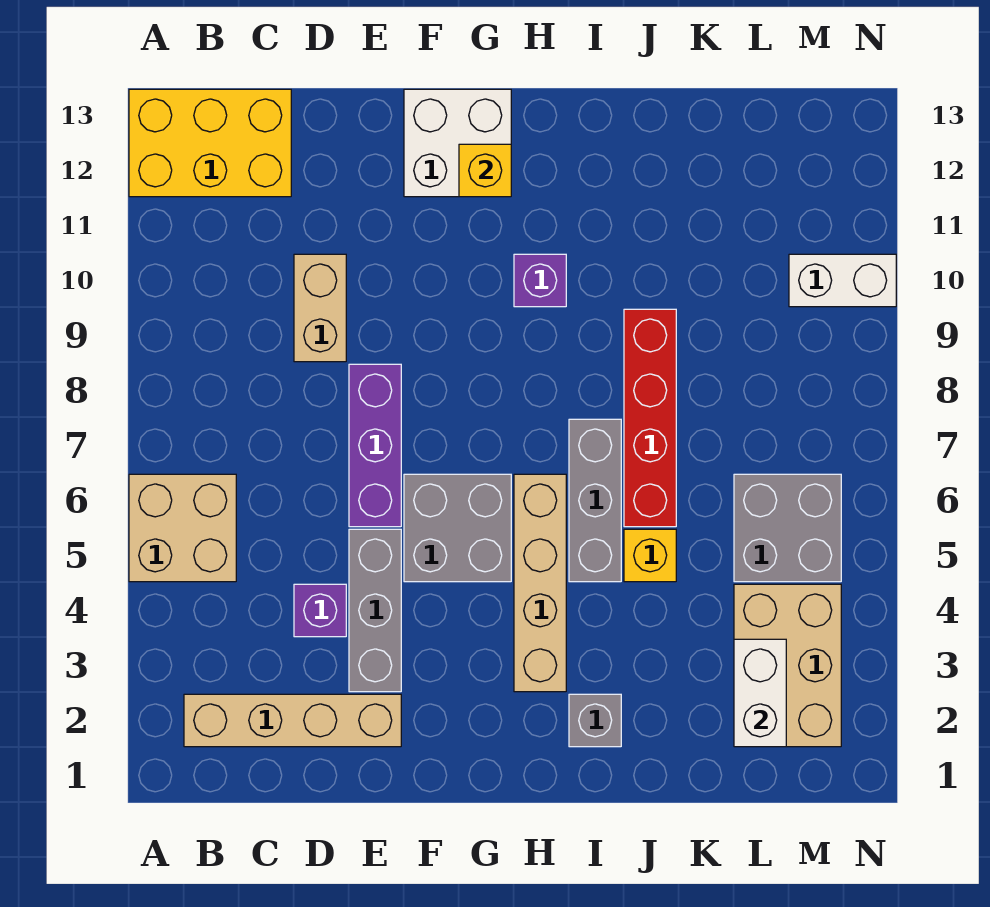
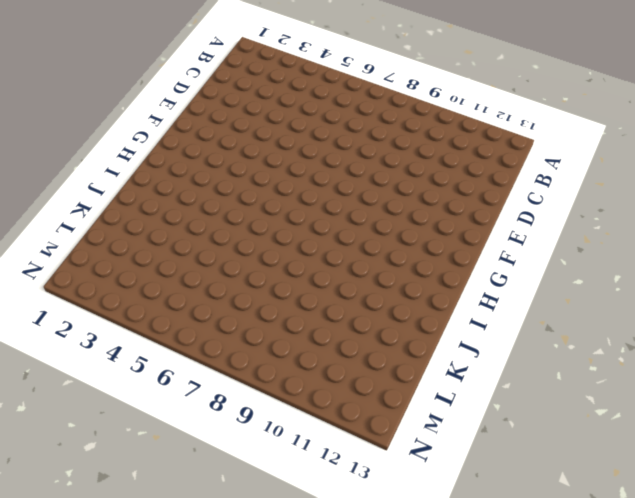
none -> tan brick A5:B6 level 1
none -> yellow brick A12:C13 level 1
none -> tan brick B2:E2 level 1

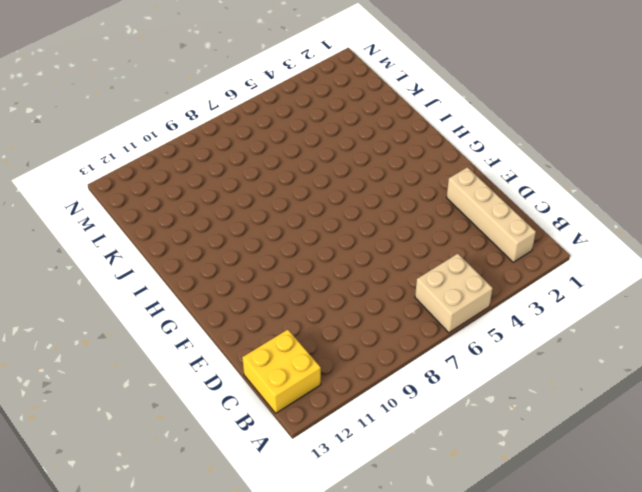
yellow brick B12:C13 level 1 -> yellow brick A12:C13 level 1
none -> purple brick D4 level 1
none -> tan brick D9:D10 level 1
none -> grey brick E3:E5 level 1

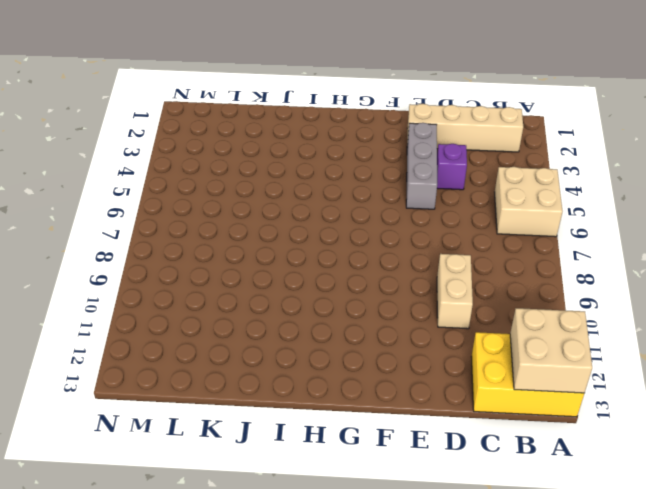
tan brick A12:B13 level 2 -> none
none -> purple brick E6:E8 level 1
none -> grey brick F5:G6 level 1
none -> white brick F12:G13 level 1

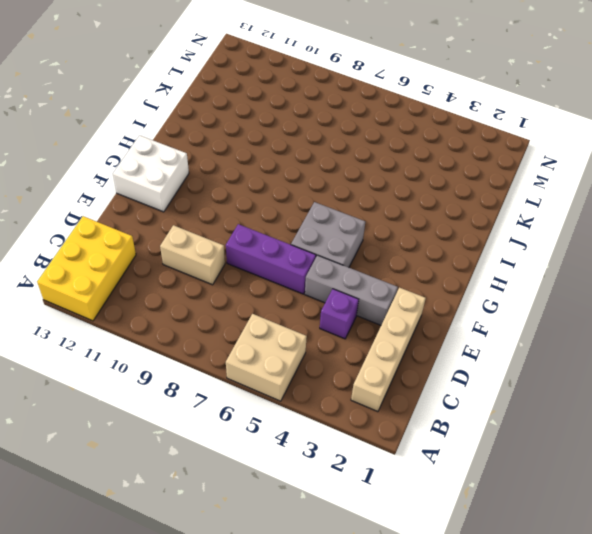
none -> tan brick H3:H6 level 1
none -> purple brick H10 level 1
none -> grey brick I2 level 1

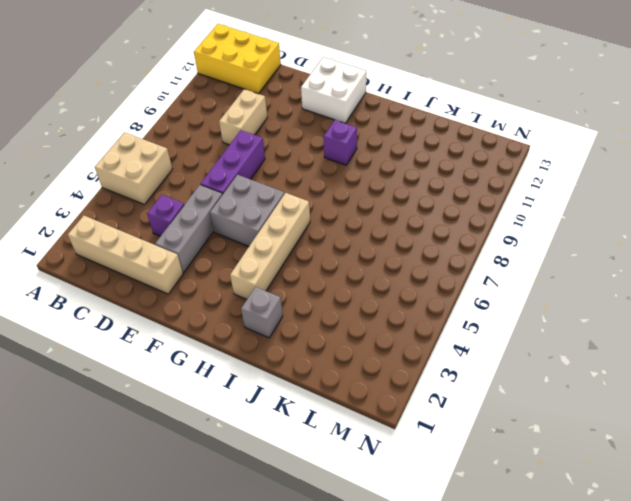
none -> grey brick I5:I7 level 1
none -> yellow brick J5 level 1
none -> red brick J6:J9 level 1

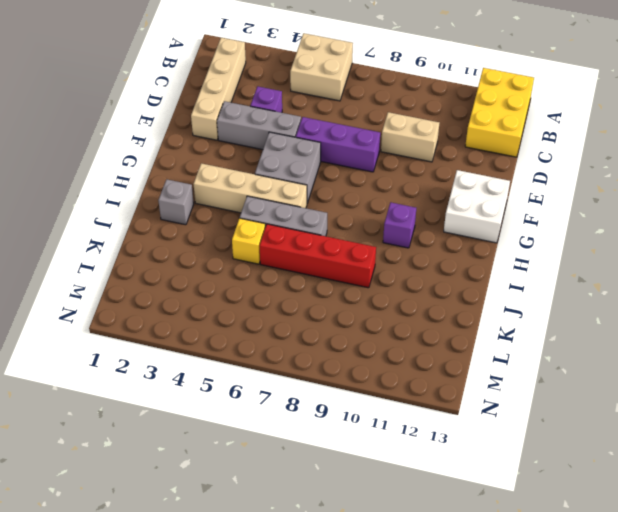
none -> tan brick L2:M4 level 1
none -> grey brick L5:M6 level 1
none -> white brick M10:N10 level 1

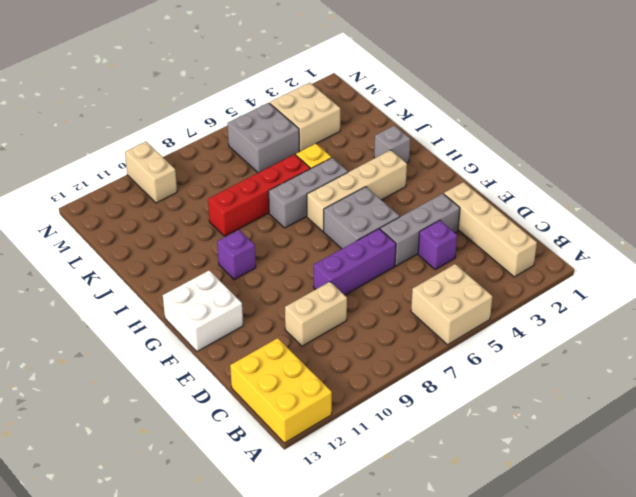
tan brick L3:M4 level 1 -> tan brick L2:M4 level 1
tan brick M10:N10 level 1 -> white brick M10:N10 level 1
none -> yellow brick G12 level 2
none -> white brick L2:L3 level 2

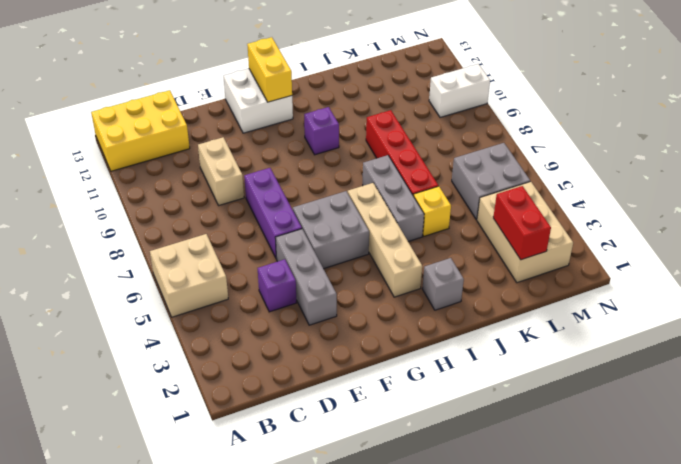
yellow brick G12:G13 level 2 -> yellow brick G12 level 2
red brick L2:L3 level 2 -> white brick L2:L3 level 2
none -> tan brick B2:E2 level 1

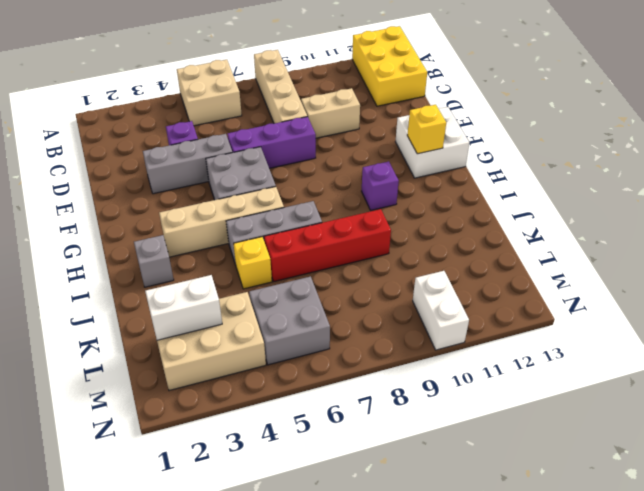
tan brick A8:D8 level 1 -> tan brick B2:E2 level 1

